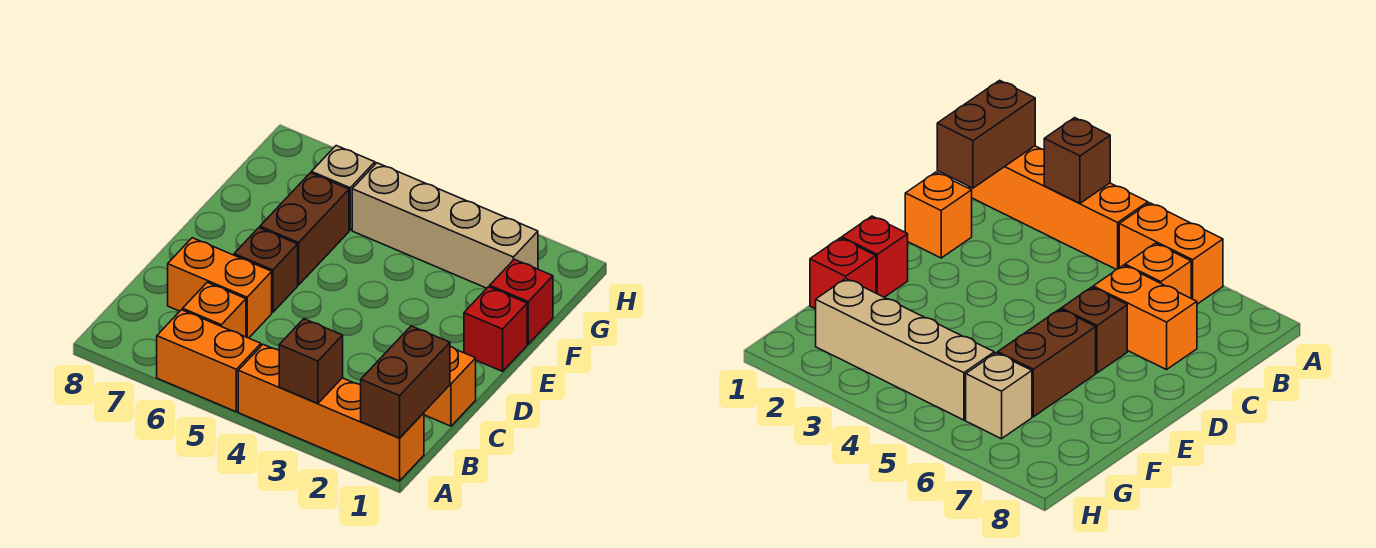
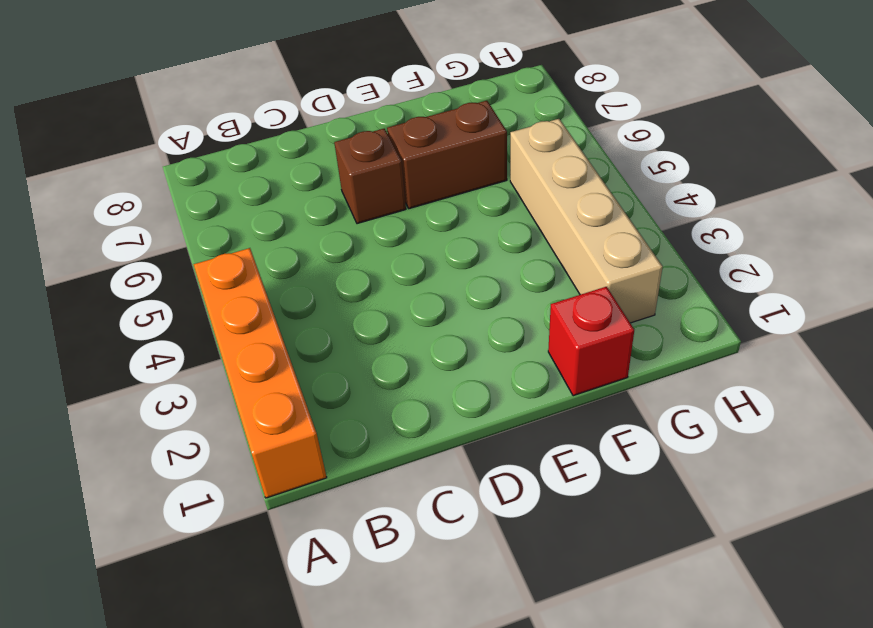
none -> orange brick A5:A6 level 1
none -> orange brick B6 level 1
none -> orange brick C1 level 1

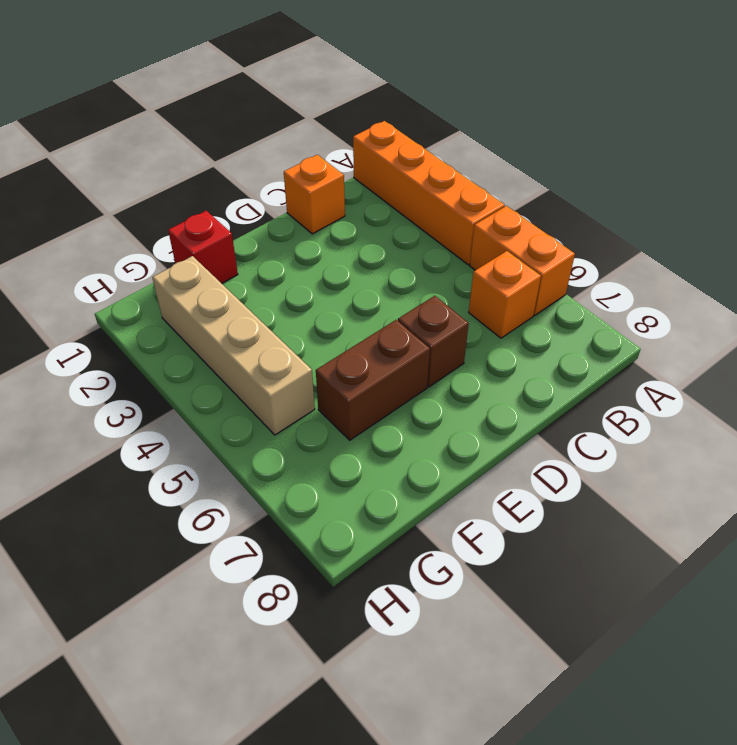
none -> orange brick C6:C7 level 1
none -> red brick E1 level 1
none -> tan brick G6 level 1

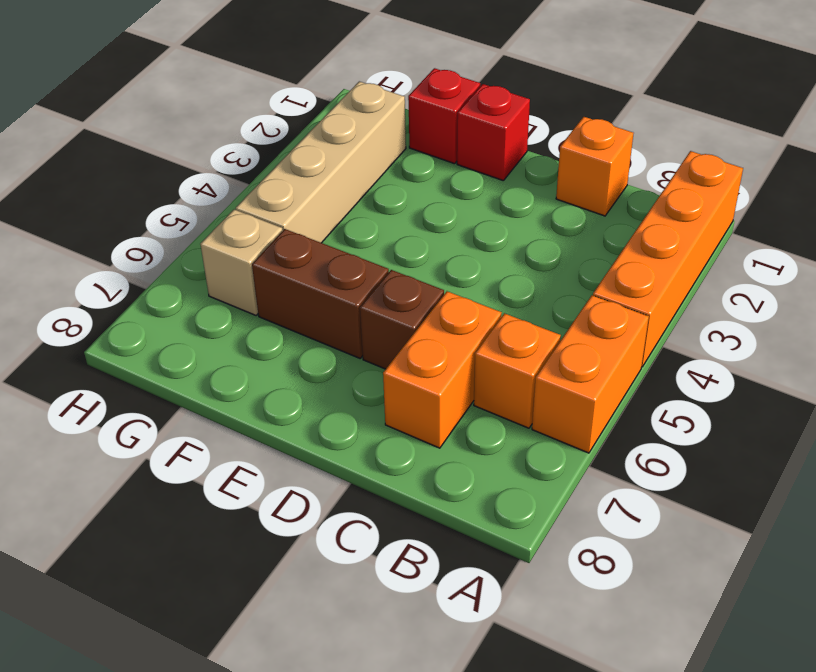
none -> brown brick A1:B1 level 2
none -> brown brick A3 level 2

